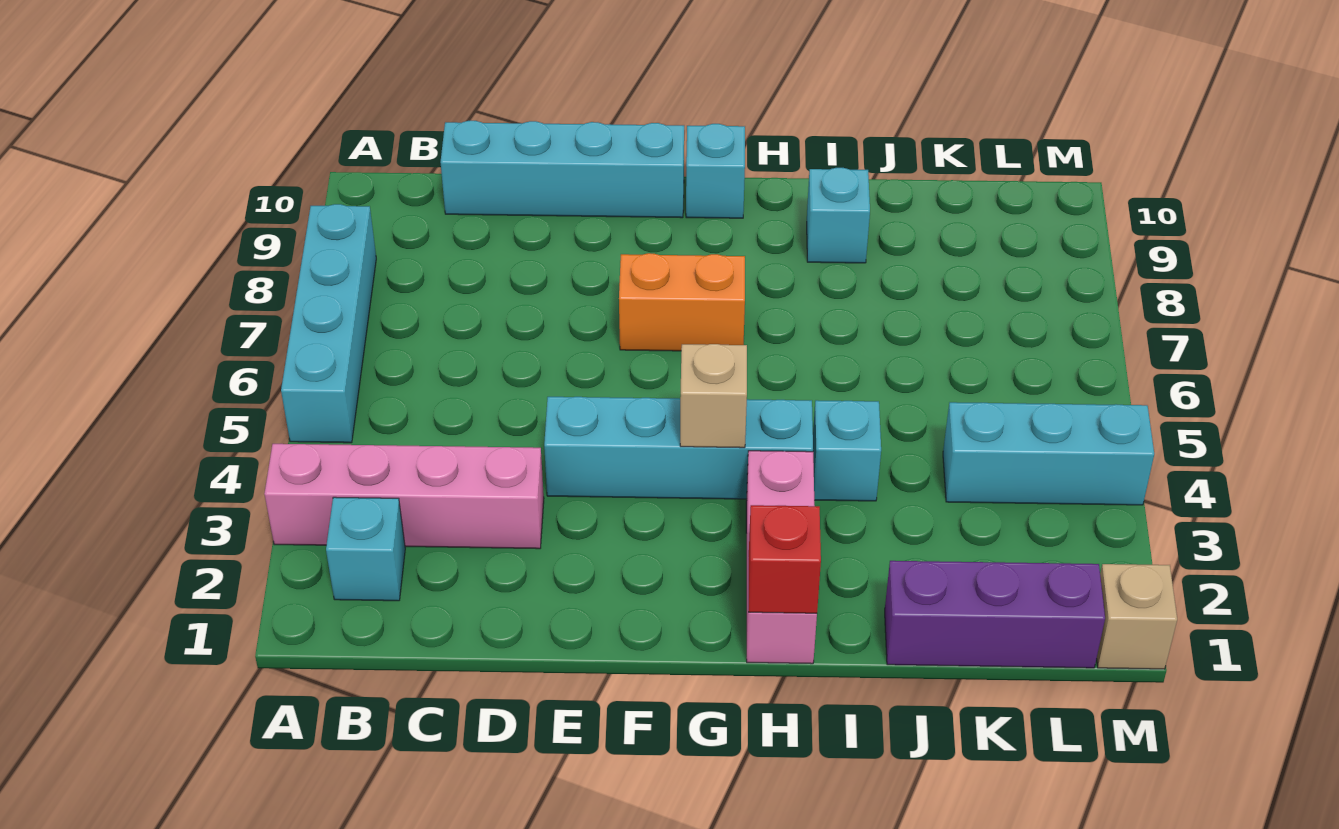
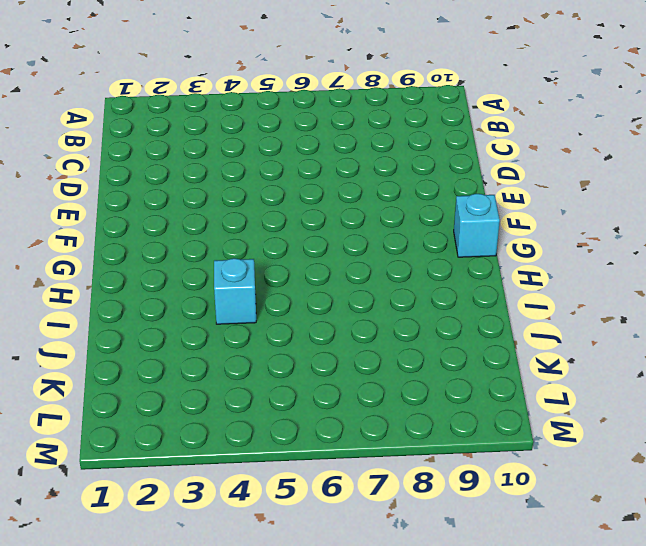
none -> pink brick A3:D3 level 1
none -> cyan brick A5:A8 level 1
none -> cyan brick B2 level 1

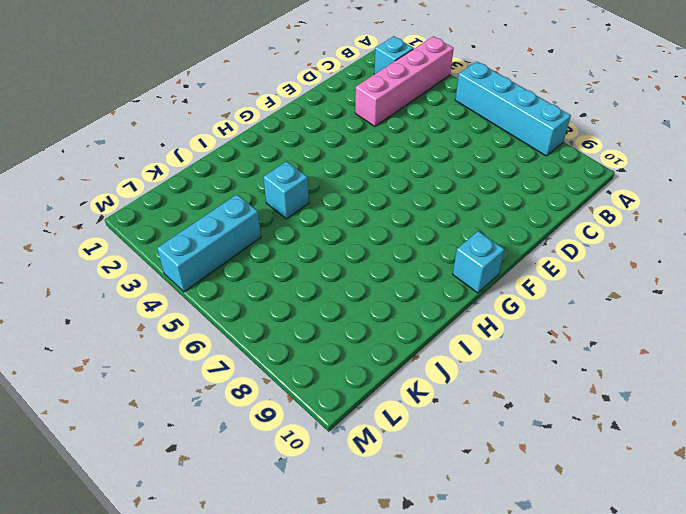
none -> cyan brick C10:F10 level 1
none -> cyan brick E4:H4 level 1
none -> orange brick F7:G7 level 1

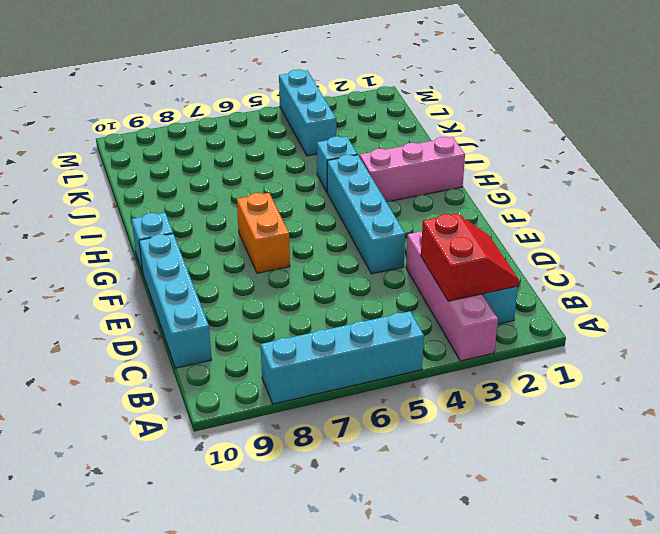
red slope B2:C3 level 2 top 3 -> none
none -> cyan brick I9 level 1
none -> purple brick J1:L1 level 1
none -> tan brick M1 level 1

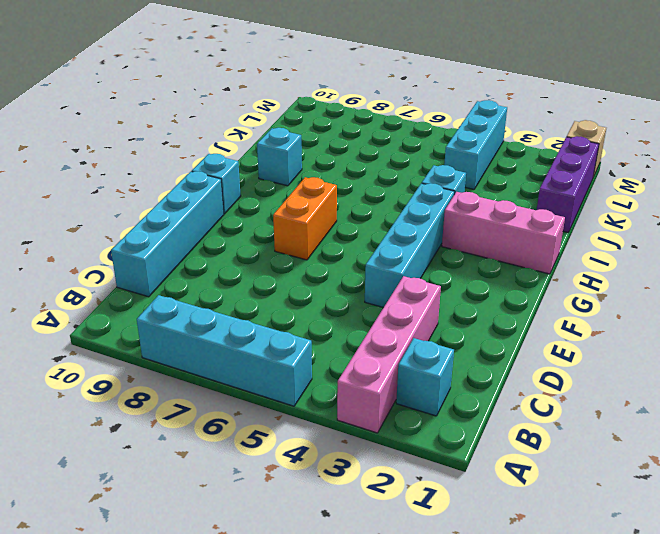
none -> tan brick G4 level 2
none -> red brick H1 level 2

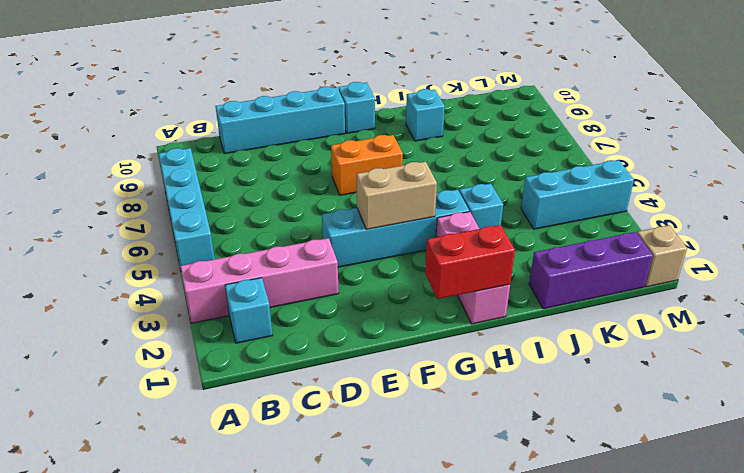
tan brick F4:G4 level 2 -> tan brick G4 level 2
red brick G1:H1 level 2 -> red brick H1 level 2

